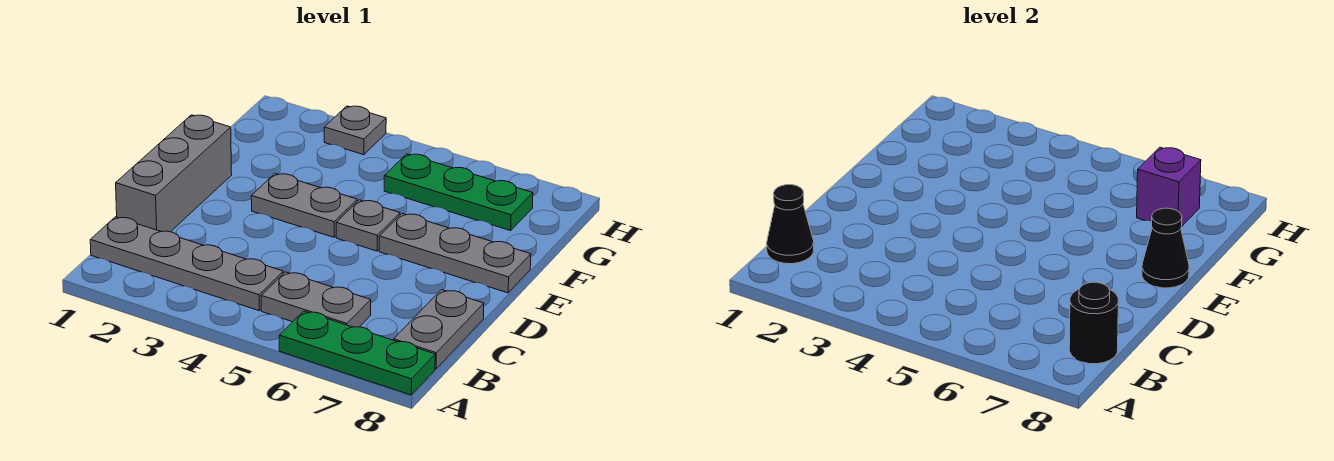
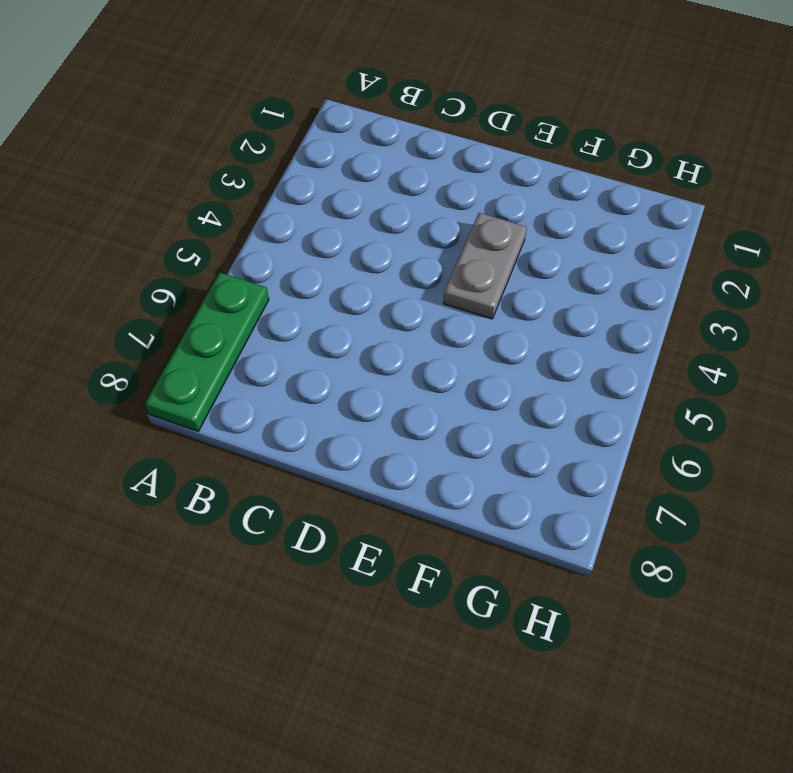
none -> grey plate B1:B4 level 1
none -> grey plate B5:B6 level 1
none -> grey plate B8:C8 level 1

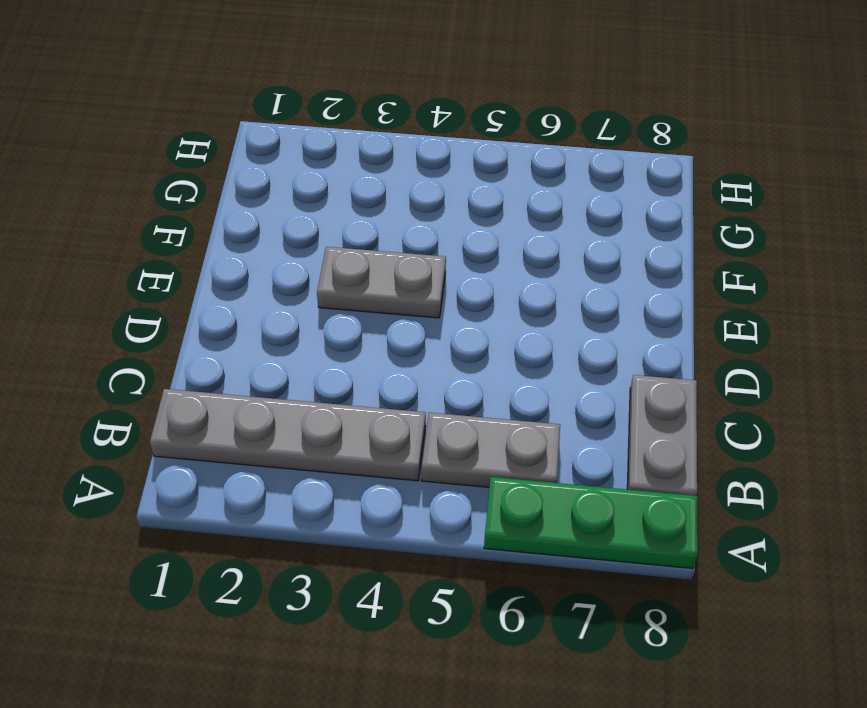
none -> grey brick C1:E1 level 1
none -> grey plate E5 level 1
none -> grey plate E6:E8 level 1

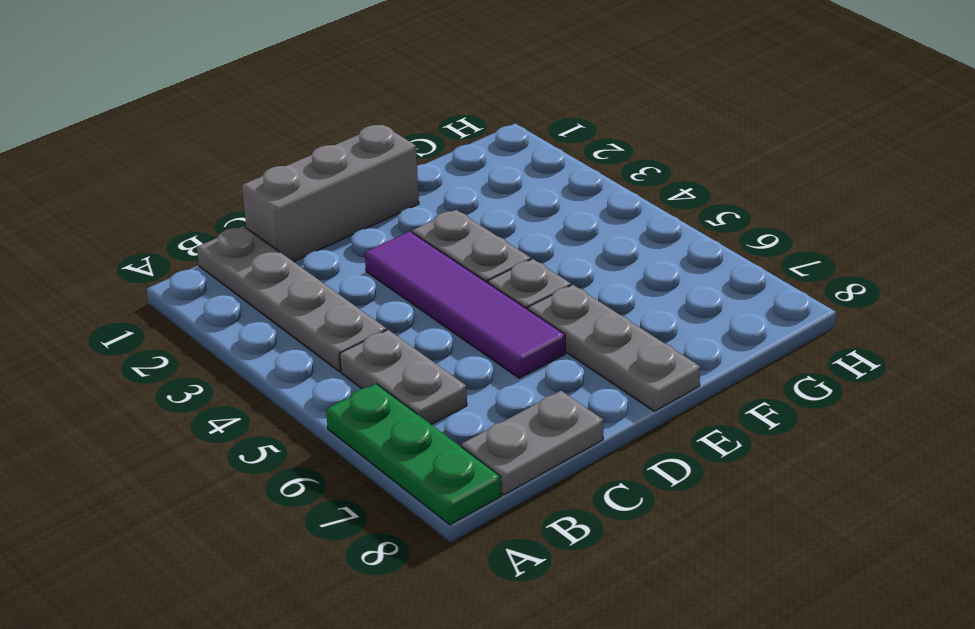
purple tile D3:D6 level 1 -> none
none -> green plate G5:G7 level 1
none -> grey plate H3 level 1
none -> black cone B1 level 2

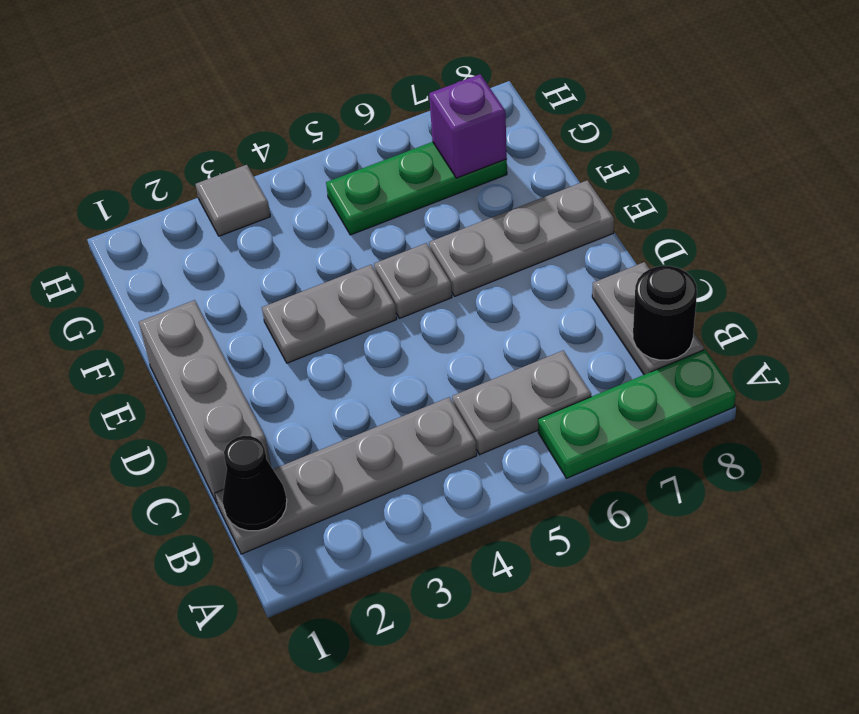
grey tile H3 level 1 -> grey plate H3 level 1
none -> black cone E8 level 2

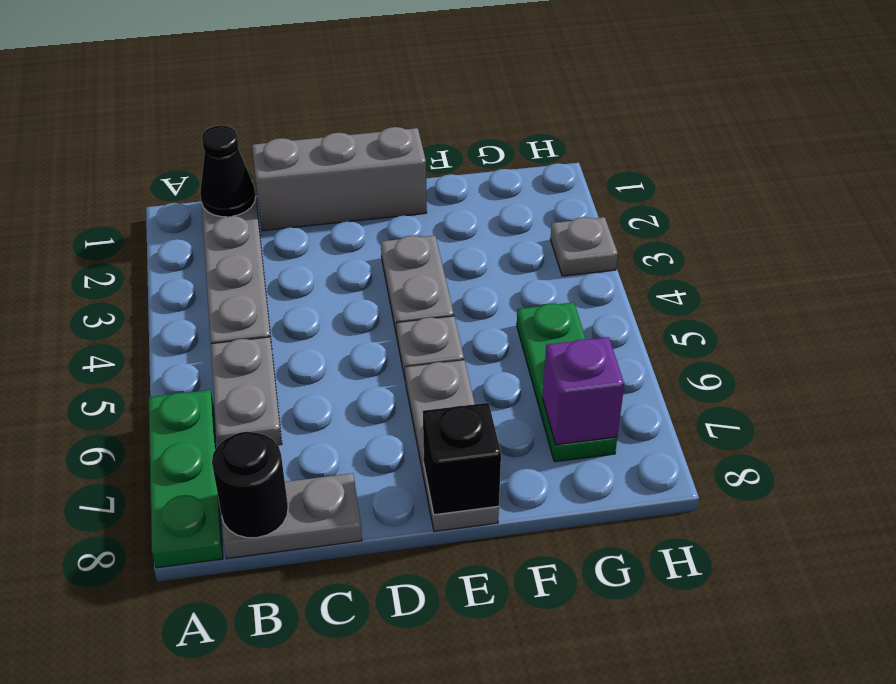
black brick E8 level 2 -> black cone E8 level 2

